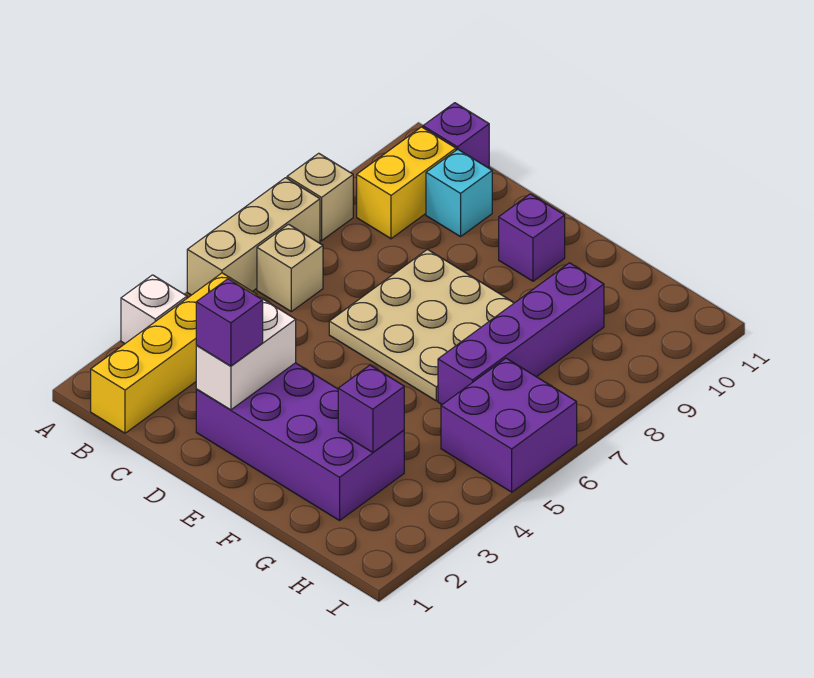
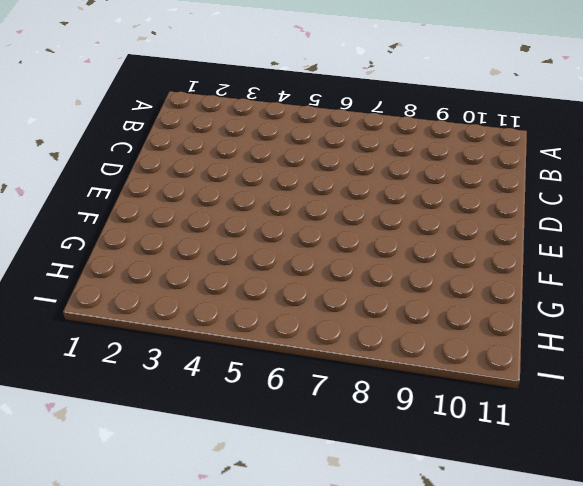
none -> white brick A3 level 1
none -> tan brick A5:A7 level 1
none -> tan brick A8 level 1

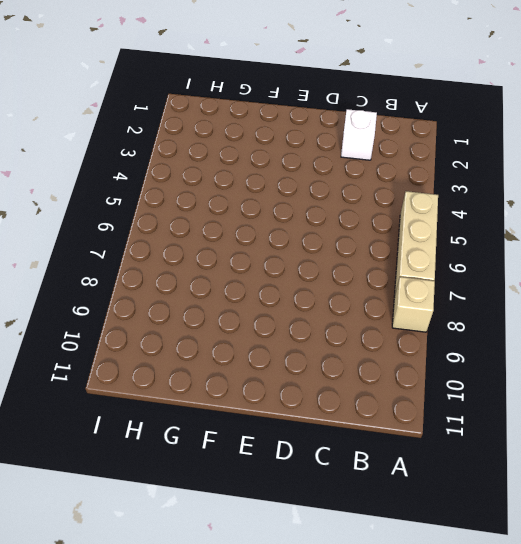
white brick C2 level 1 -> white brick A3 level 1
none -> yellow brick B1:B4 level 1
none -> tan brick B6 level 1
none -> yellow brick B9:B10 level 1

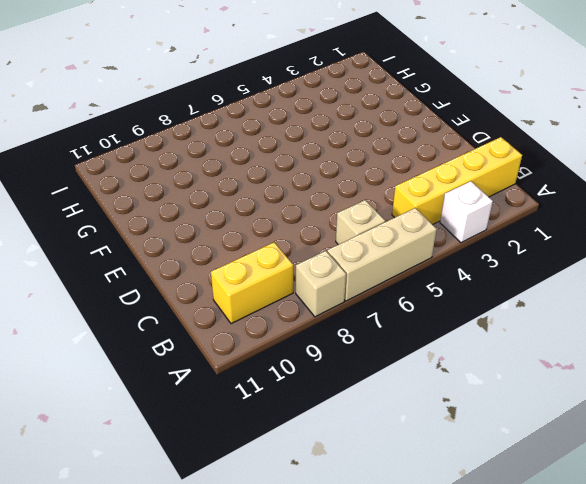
none -> purple brick B11 level 1
none -> cyan brick C10 level 1
none -> purple brick D2:G3 level 1

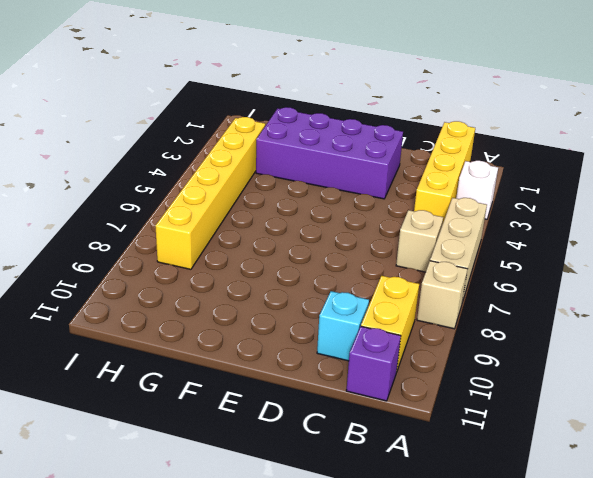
yellow brick H3:H8 level 1 -> purple brick H5:I6 level 1
none -> tan plate D6:F8 level 1
none -> purple brick E10 level 1
none -> purple brick G6:G9 level 1

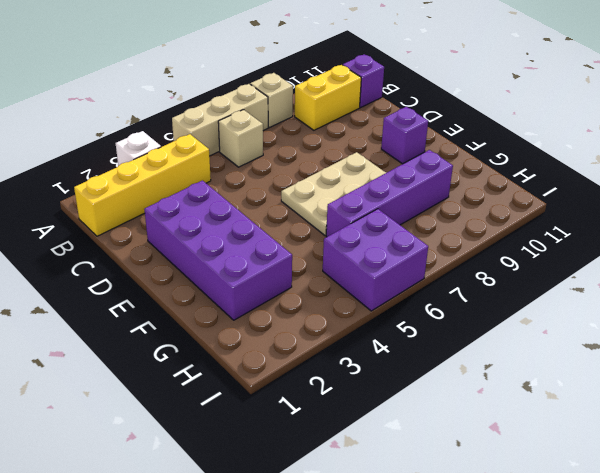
tan plate E6:F8 level 1 -> tan plate D6:F8 level 1
none -> cyan brick C10 level 1
none -> white brick D2:D3 level 2
none -> purple brick G3 level 2

